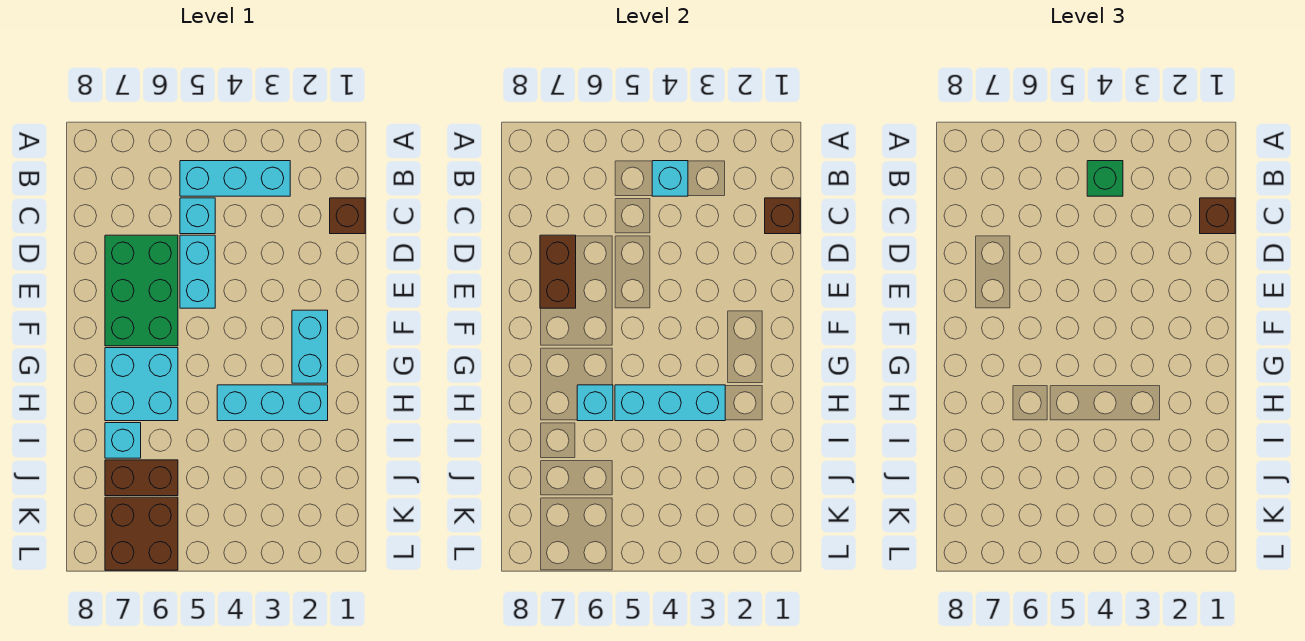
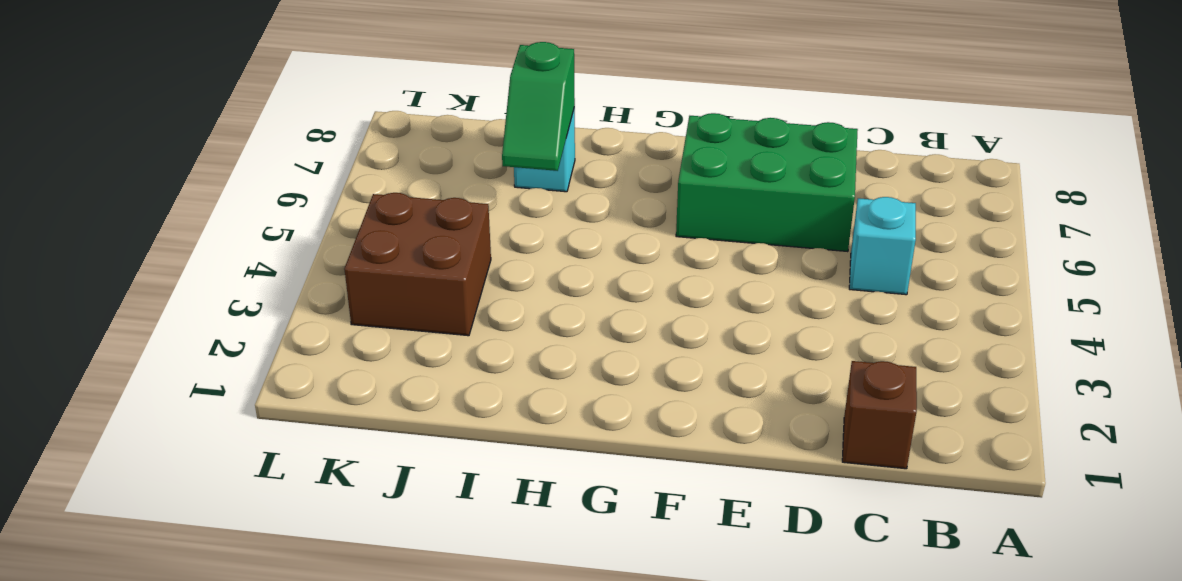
green slope I6:I7 level 2 top 7 -> none
brown brick J3:K4 level 1 -> brown brick K6:L7 level 1
none -> cyan brick B3:B5 level 1
none -> cyan brick D5:E5 level 1
none -> cyan brick F2:G2 level 1

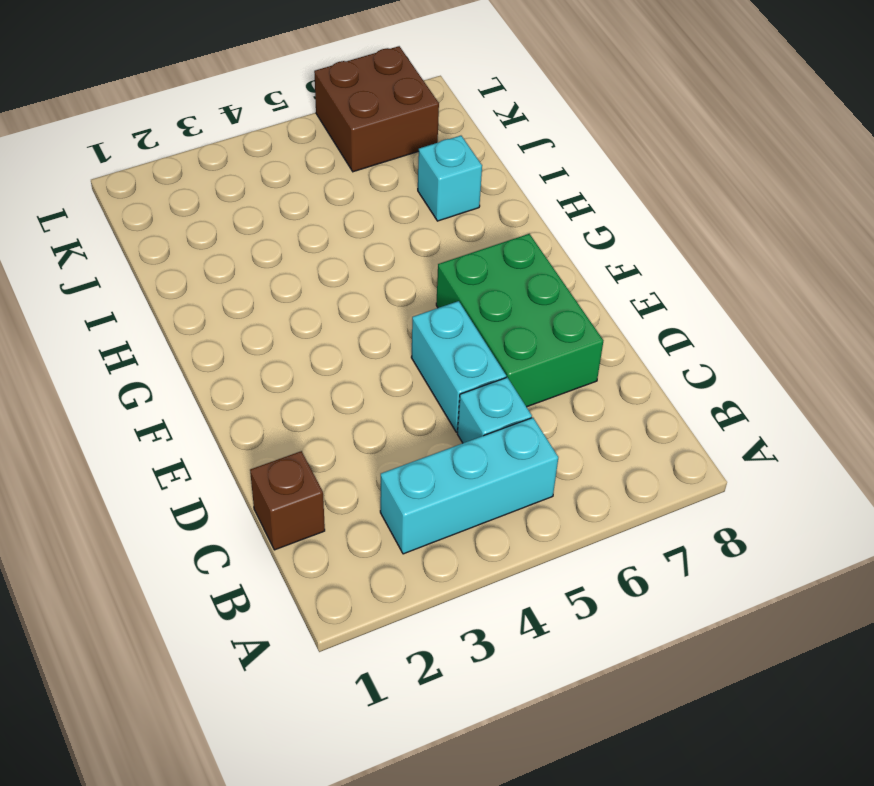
none -> cyan brick F2:G2 level 1
none -> cyan brick G6:H7 level 1
none -> cyan brick H2:H4 level 1

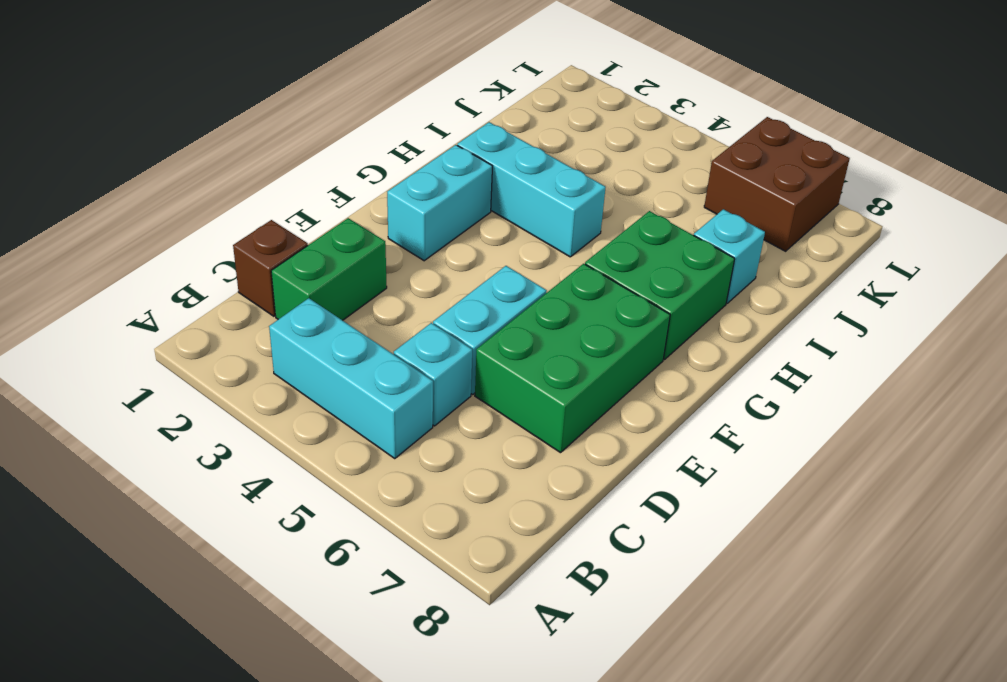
green brick C2:D2 level 1 -> none
green brick G6:H7 level 1 -> cyan brick G6:H7 level 1
none -> brown brick J6:J7 level 1
none -> cyan brick B4 level 2
none -> brown brick C1 level 2

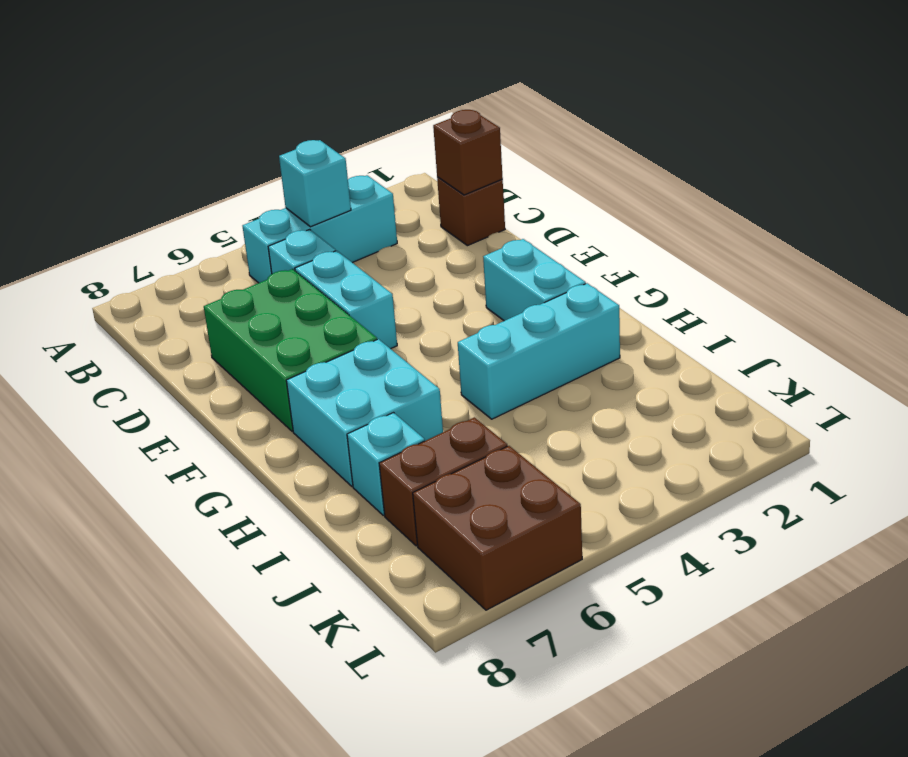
none -> brown brick D7:E7 level 2
none -> cyan brick H3:H5 level 2
none -> cyan brick H6 level 2

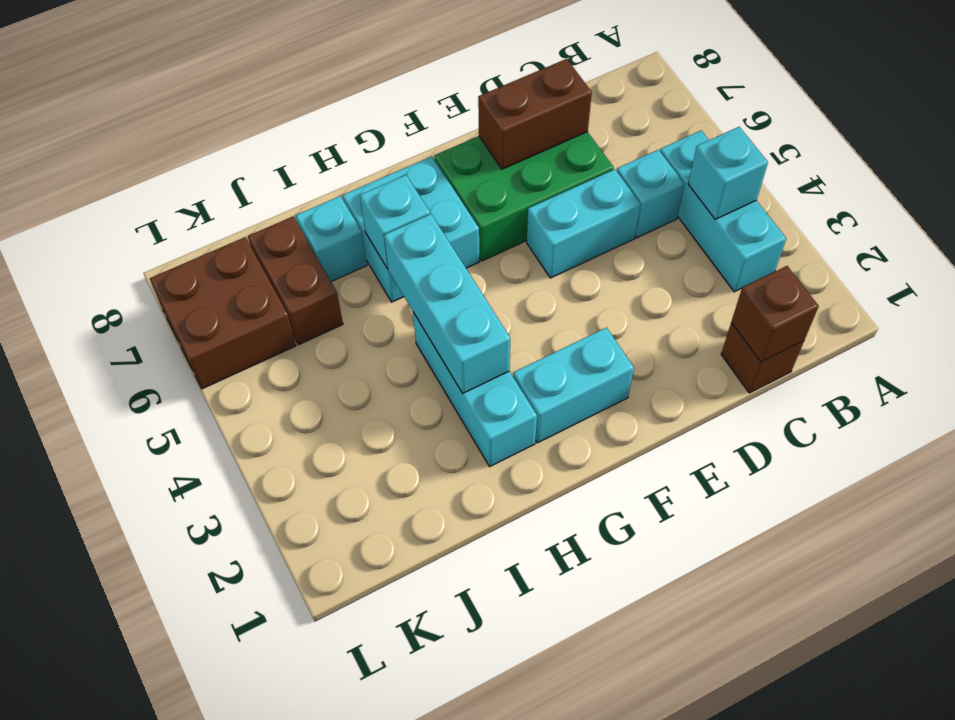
none -> green brick B4 level 3
none -> brown brick C1 level 3

